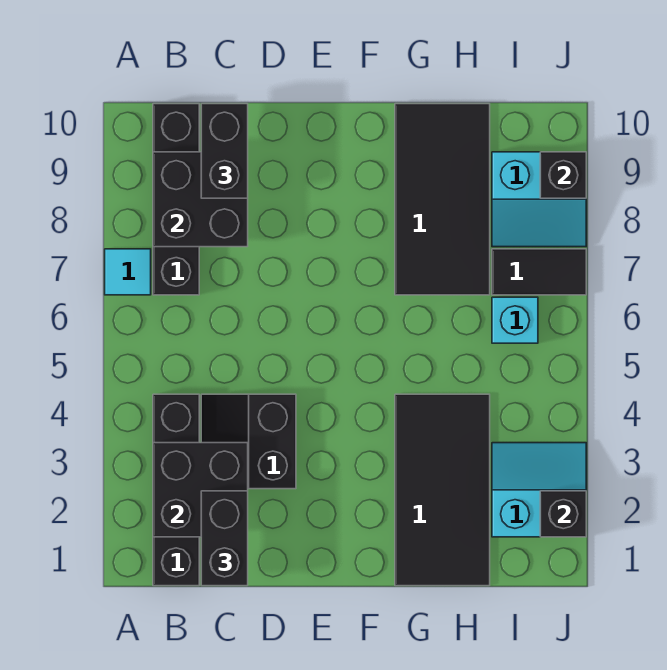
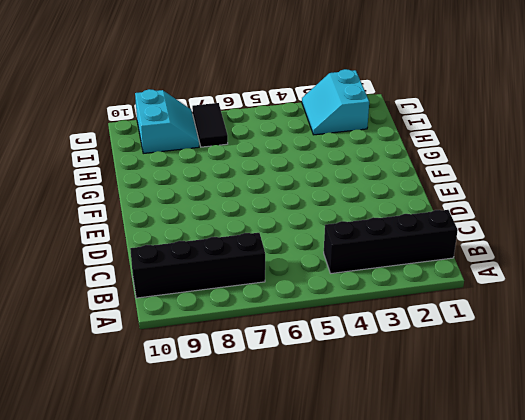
none -> cyan tile A7 level 1
none -> black slope C3:D4 level 1 top D
none -> black tile G1:H4 level 1

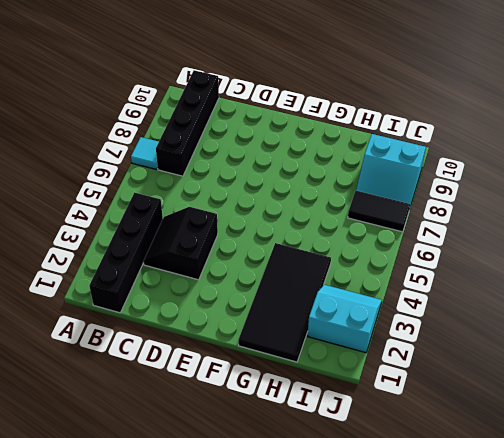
none -> black tile G7:H10 level 1
none -> cyan brick I6 level 1
none -> black brick B2:C3 level 2

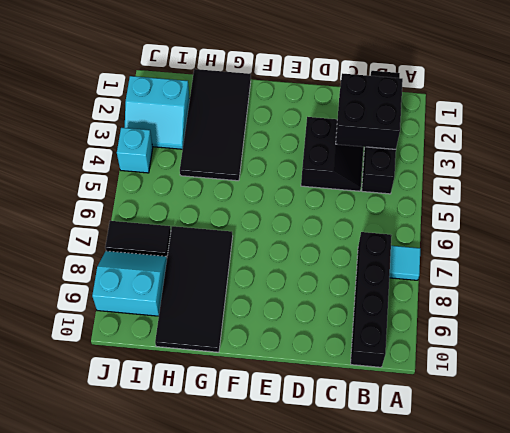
cyan brick J4 level 1 -> cyan brick I6 level 1
none -> black brick B8:C9 level 2
none -> black brick J2 level 2
none -> black brick J9 level 2

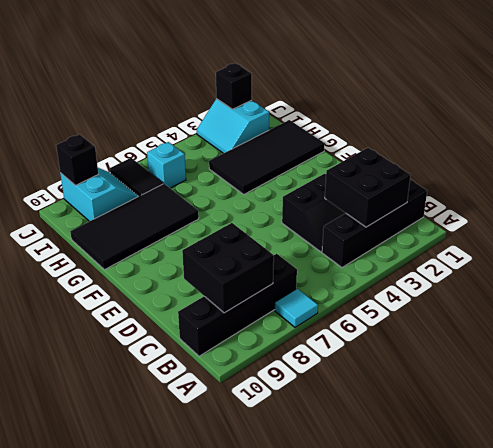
none -> black brick C1:C2 level 3
none -> black brick C9:C10 level 3

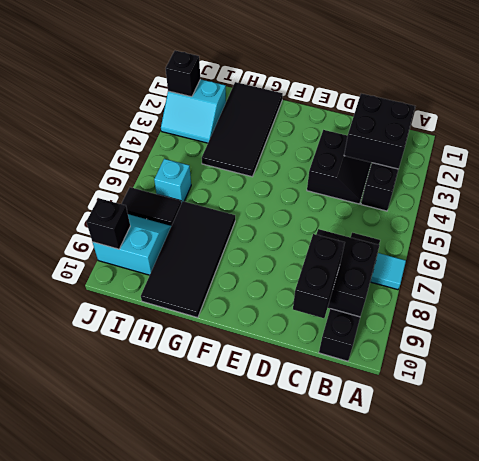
none -> black brick C1:C2 level 3

